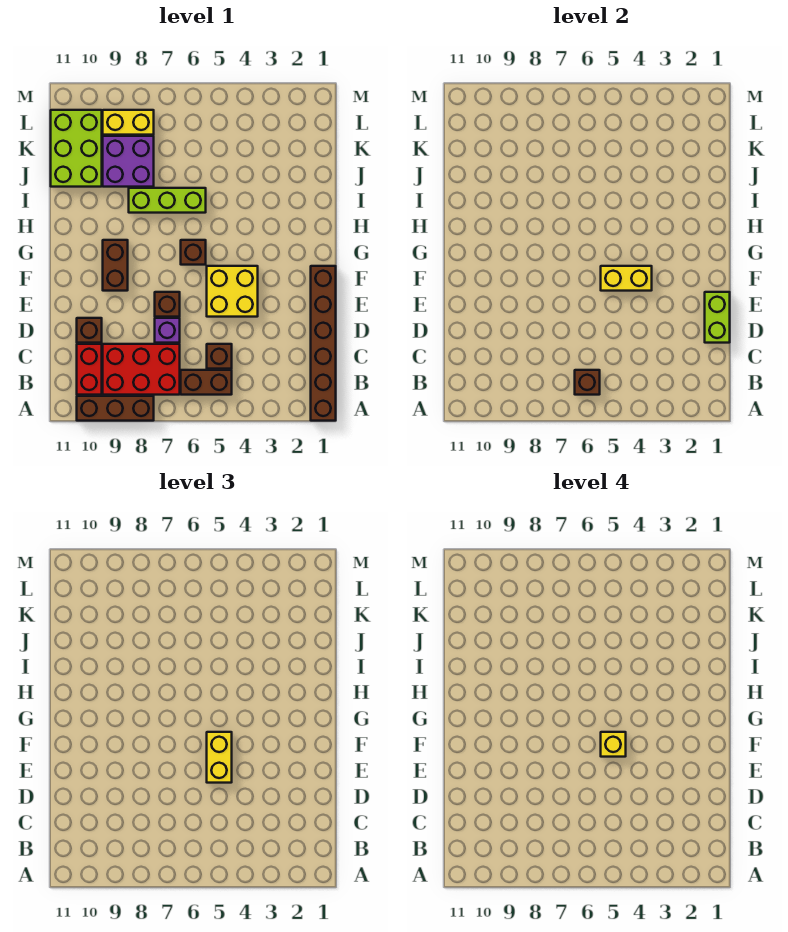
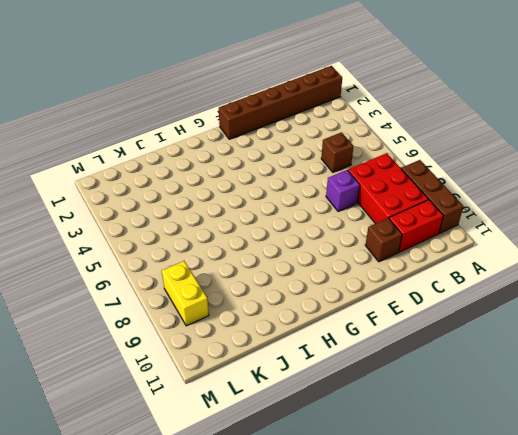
none -> brown brick B5:B6 level 1
none -> yellow brick E4:F5 level 1
none -> brown brick E7 level 1

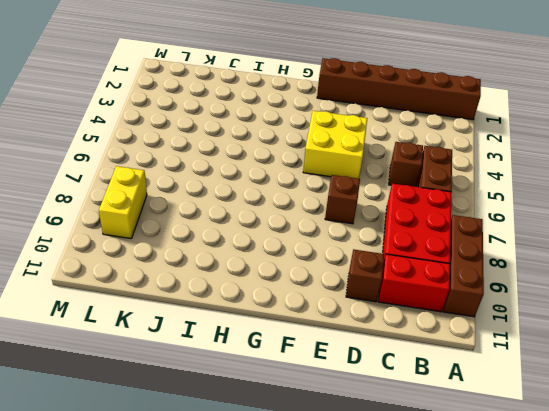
none -> purple brick D7 level 1
none -> brown brick F9:G9 level 1
none -> brown brick G6 level 1

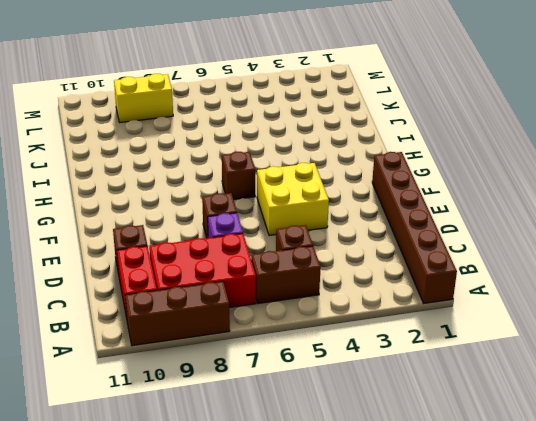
none -> brown brick F9:G9 level 1
none -> lime brick I6:I8 level 1
none -> purple brick J8:K9 level 1

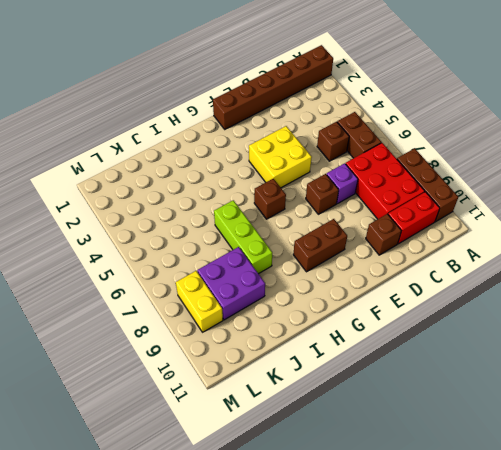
none -> lime brick J10:L11 level 1
none -> brown brick B6 level 2
none -> lime brick D1:E1 level 2

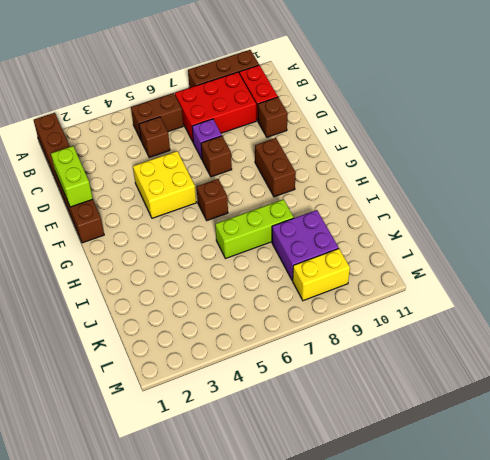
none -> lime brick J10:L11 level 1
none -> brown brick B6 level 2
none -> yellow brick F4:F5 level 2

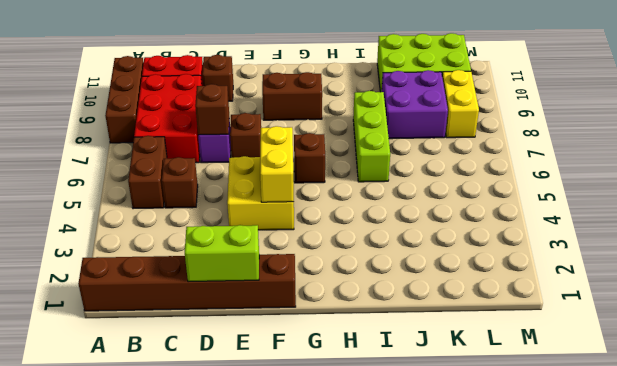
brown brick D7 level 2 -> brown brick B6 level 2
none -> yellow brick E5:F5 level 3
none -> yellow brick F5 level 4

